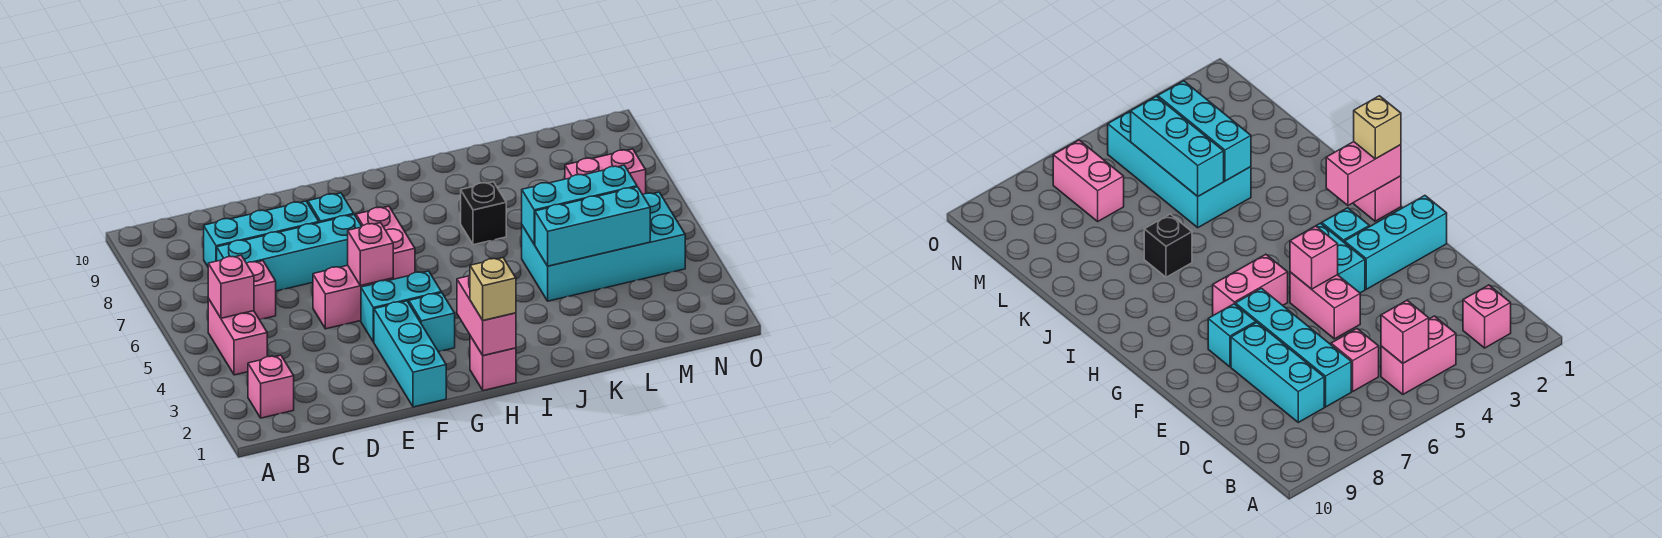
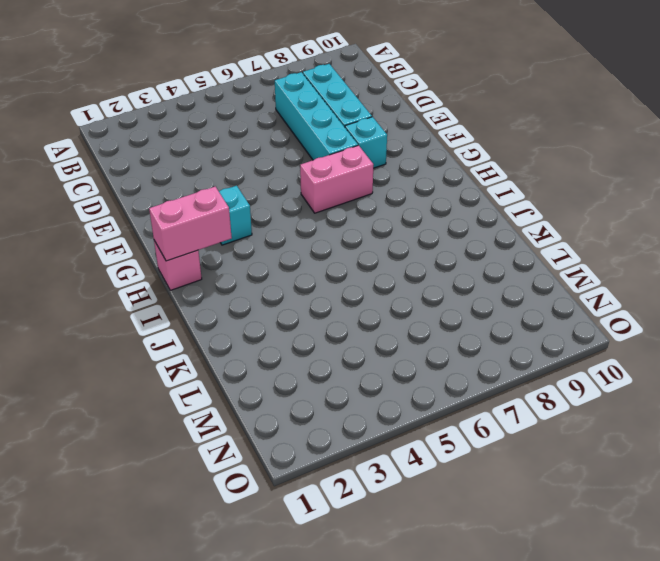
none -> pink brick B2 level 1
none -> pink brick B4:B5 level 1
none -> pink brick C6 level 1

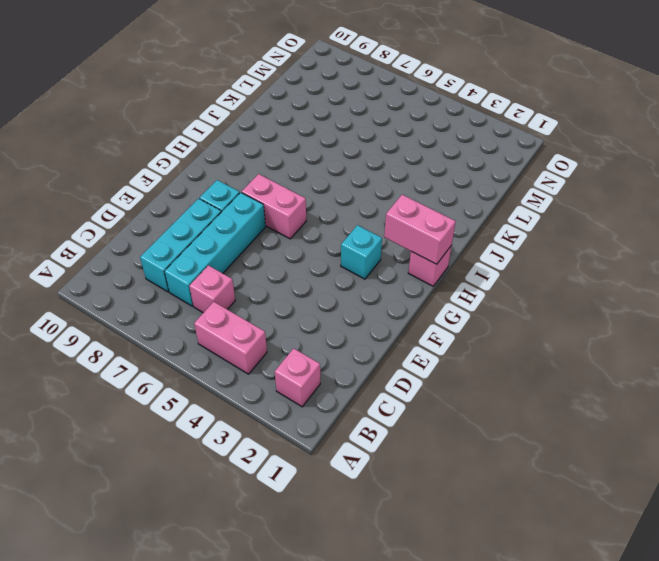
none -> pink brick E5:F5 level 1
none -> cyan brick F1:F3 level 1
none -> cyan brick F4:G4 level 1

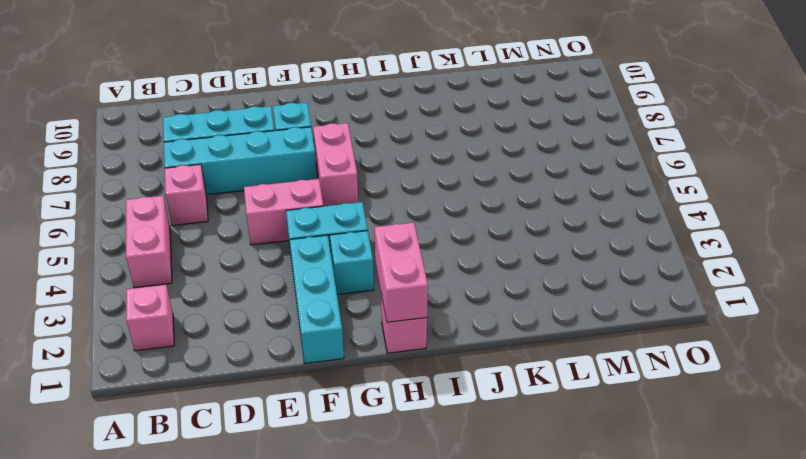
none -> black brick J7 level 1
none -> cyan brick K4:N5 level 1
none -> pink brick M7:N7 level 1

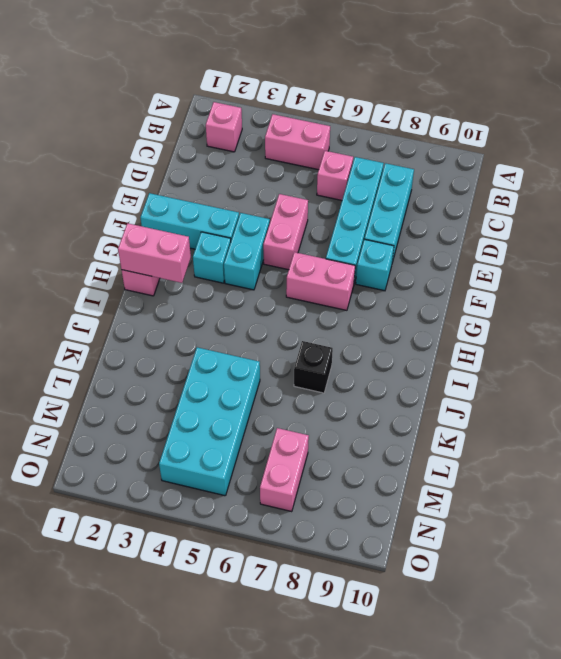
none -> pink brick B5 level 2
none -> pink brick F5 level 2
none -> cyan brick K4:M4 level 2

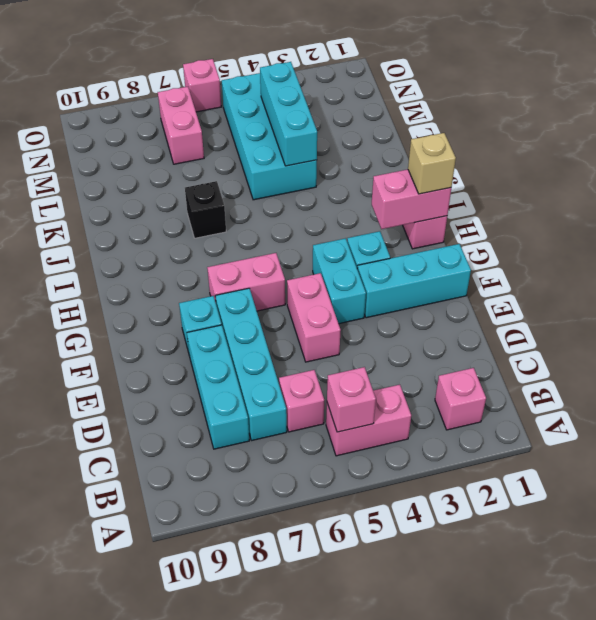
pink brick O6 level 1 -> pink brick F5 level 2
none -> cyan brick K5:M5 level 2

